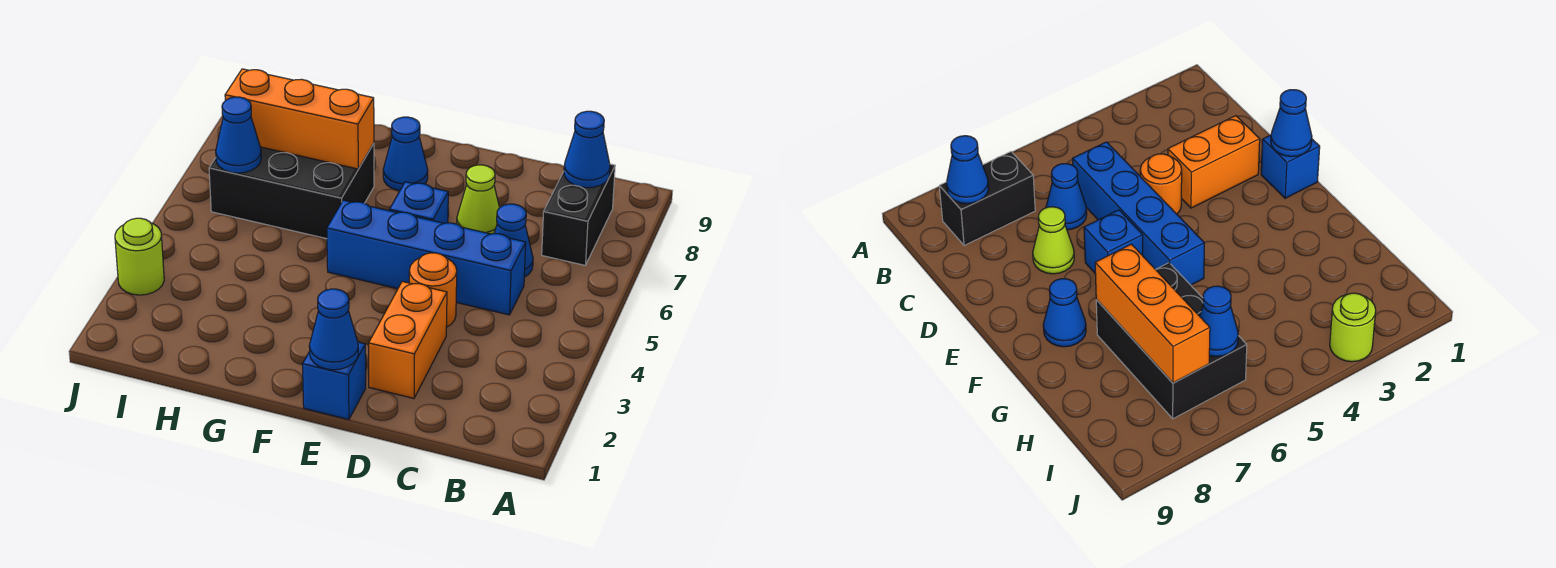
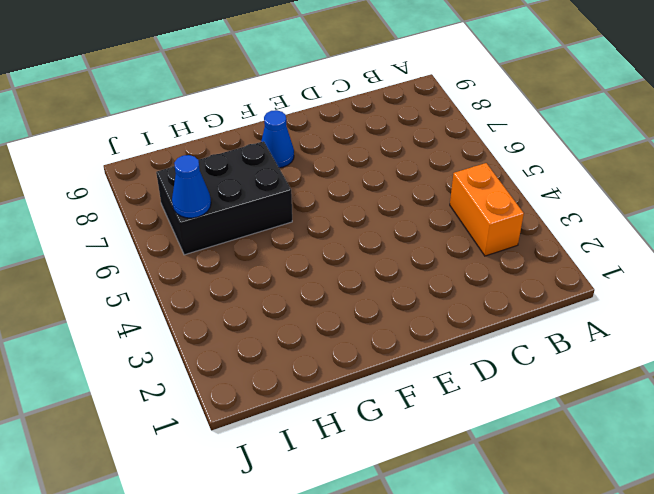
orange brick B3:B4 level 1 -> orange brick D2:D3 level 1
none -> black brick B7:B8 level 1
none -> blue brick C5:F5 level 1
none -> blue cone C6 level 1

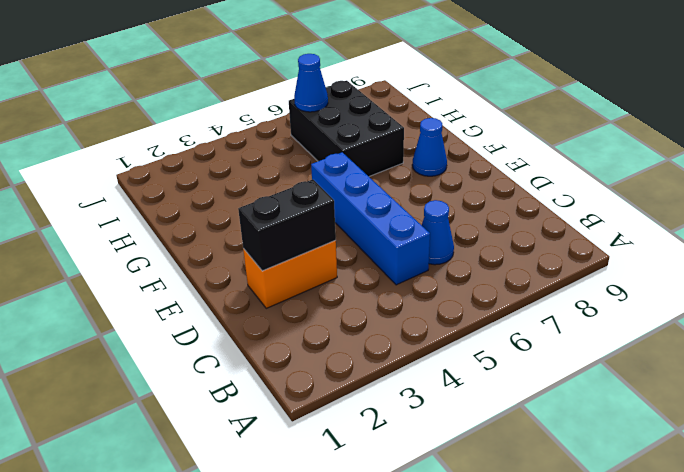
black brick D2:D3 level 2 -> black brick B7:B8 level 1
none -> orange round brick D4 level 1
none -> lime cone D7 level 1
none -> blue brick E1 level 1

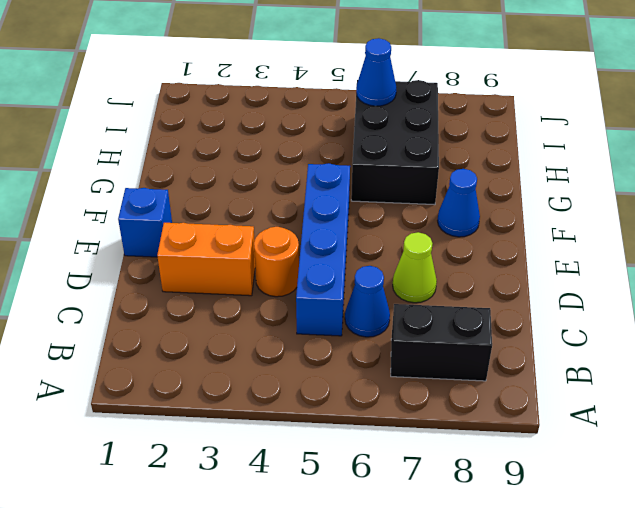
none -> blue brick E6 level 1
none -> lime round brick J3 level 1
none -> blue cone B8 level 2

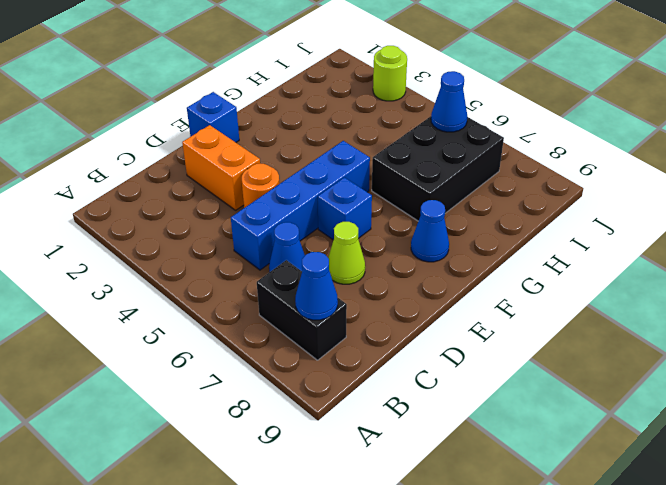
none -> blue cone E1 level 2
none -> orange brick G7:I7 level 2

